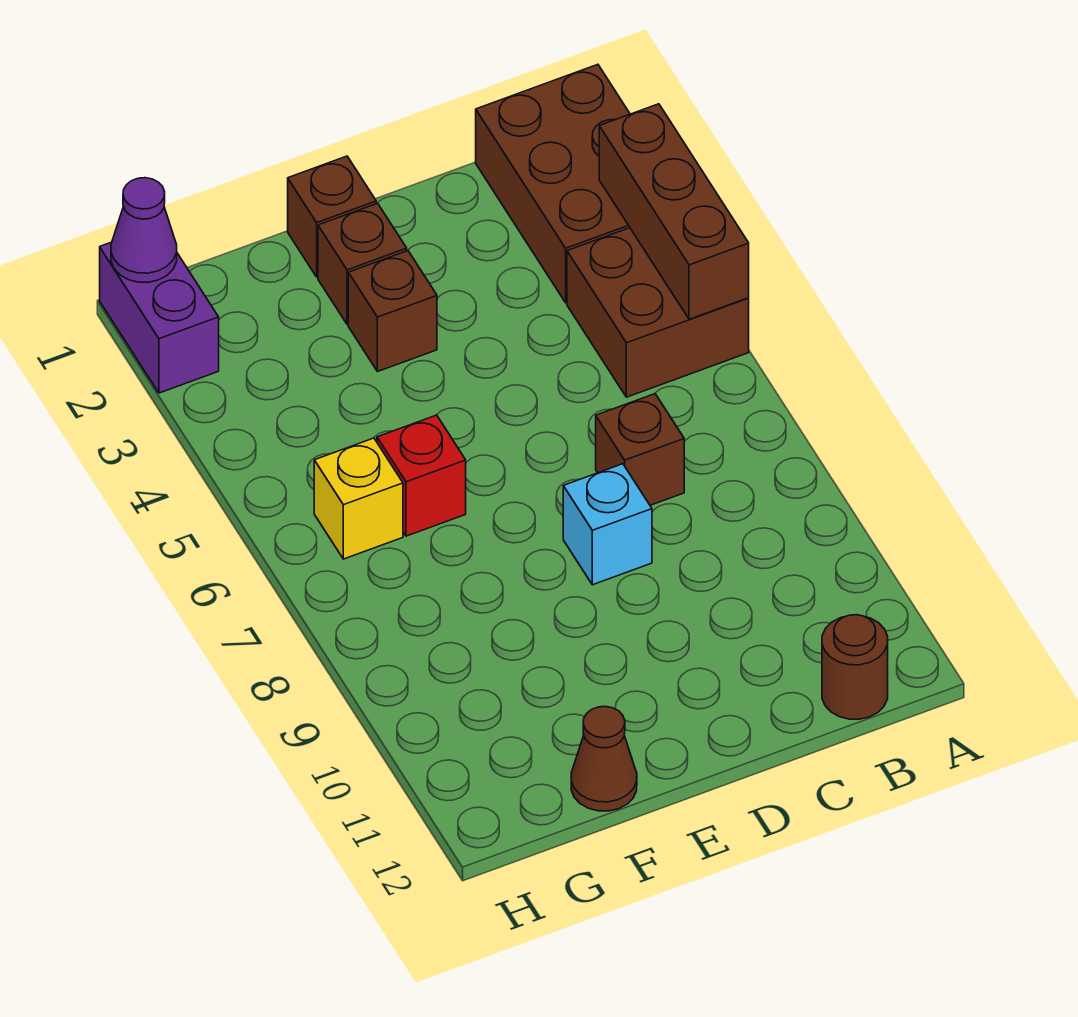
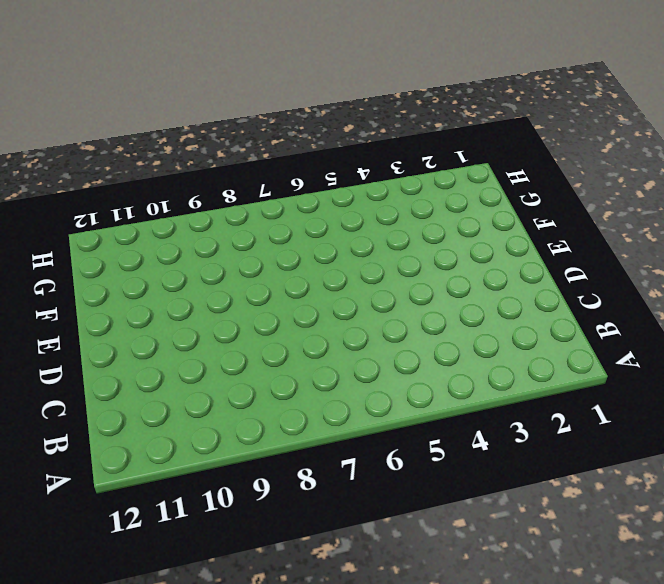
none -> brown brick A1:B3 level 1
none -> brown brick A4:B5 level 1
none -> brown round brick B12 level 1

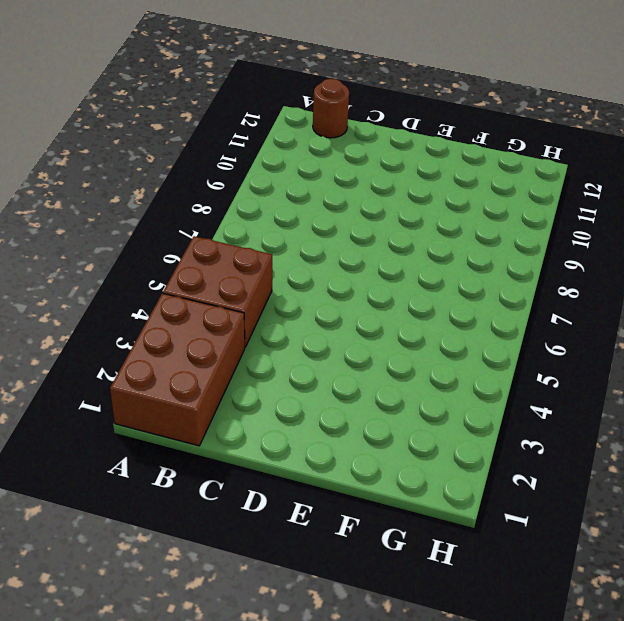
none -> brown brick C7 level 1
none -> cyan brick D8 level 1
none -> brown brick E1 level 1

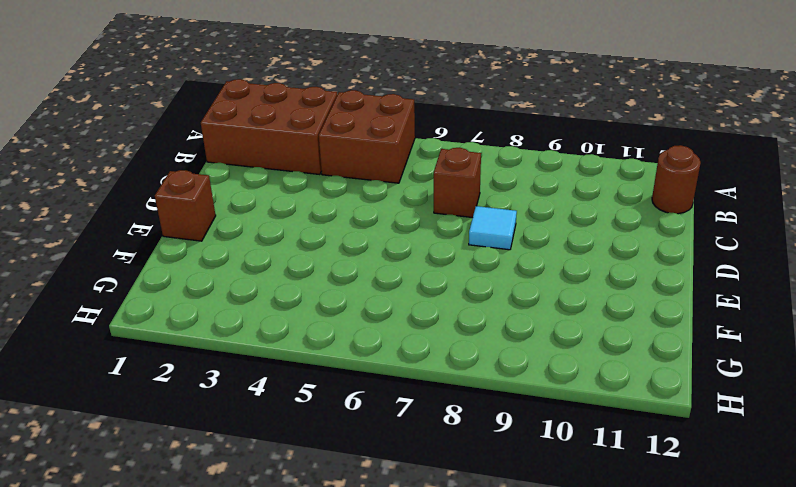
cyan tile D8 level 1 -> cyan brick D8 level 1
none -> brown brick E2 level 1
none -> brown brick E3 level 1
none -> red brick F6 level 1

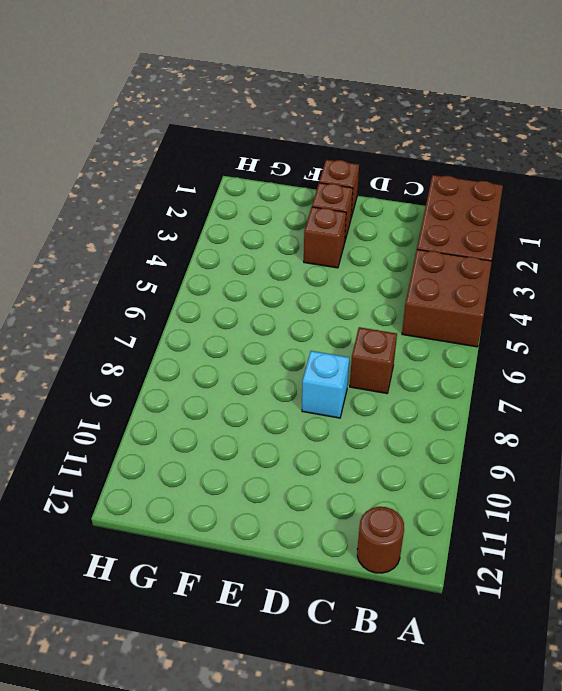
none -> red brick F6 level 1
none -> brown cone F12 level 1
none -> yellow brick G6 level 1

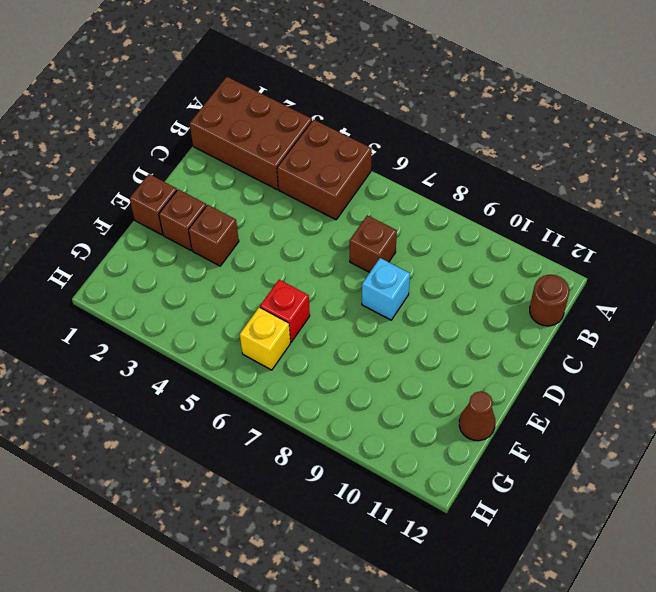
none -> purple brick H1:H2 level 1
none -> brown brick A3:A5 level 2
none -> purple cone H1 level 2

